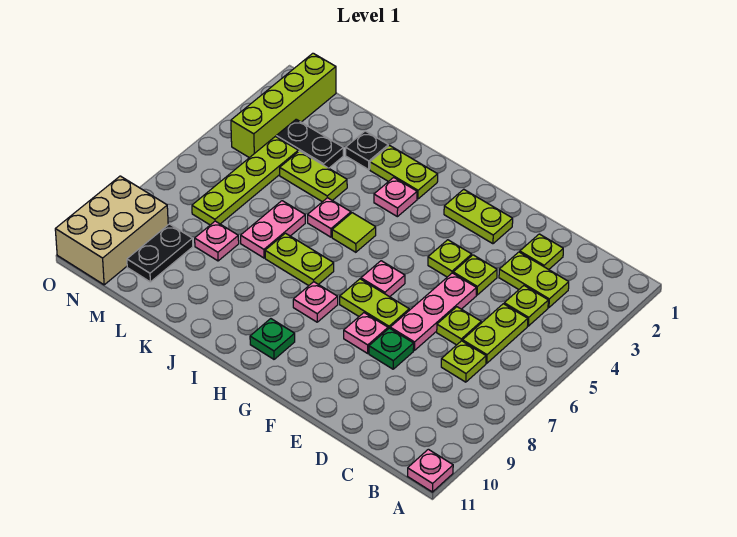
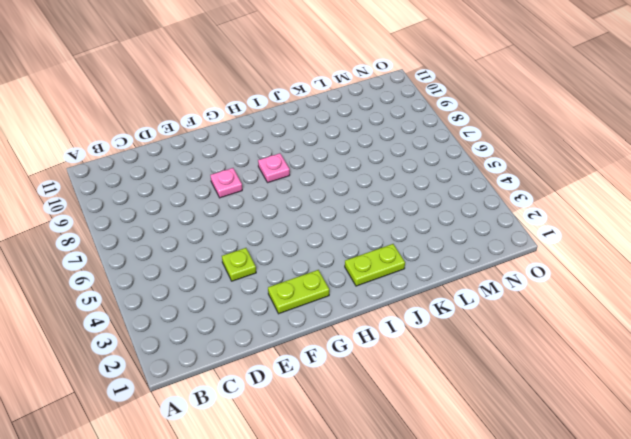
none -> pink plate A11 level 1
none -> lime plate C3:D3 level 1
none -> lime plate C4 level 1
none -> lime plate C5:C6 level 1

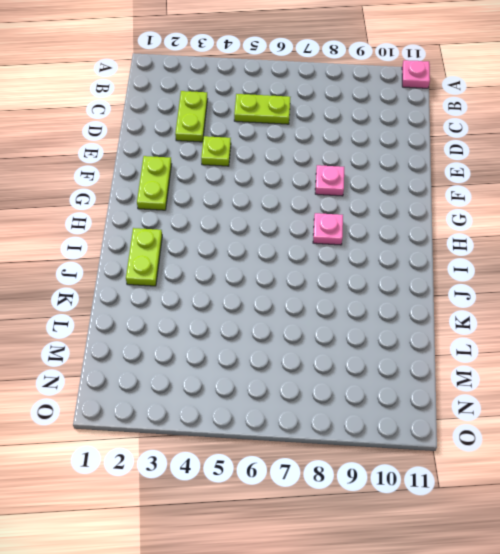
none -> lime plate C4 level 1
none -> lime plate C7 level 1
none -> lime plate D2 level 1
none -> lime plate D6 level 1

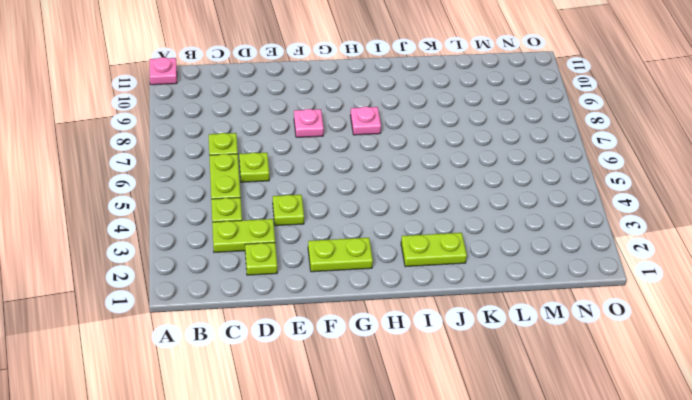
none -> pink plate E5:E7 level 1
none -> green plate E8 level 1
none -> lime plate F4 level 1
none -> lime plate F7:G7 level 1

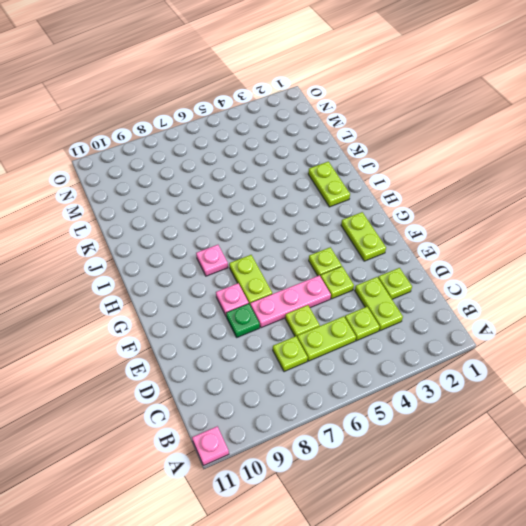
none -> pink plate G6 level 1
none -> green plate H10 level 1
none -> pink plate I3 level 1
none -> lime tile I5 level 1

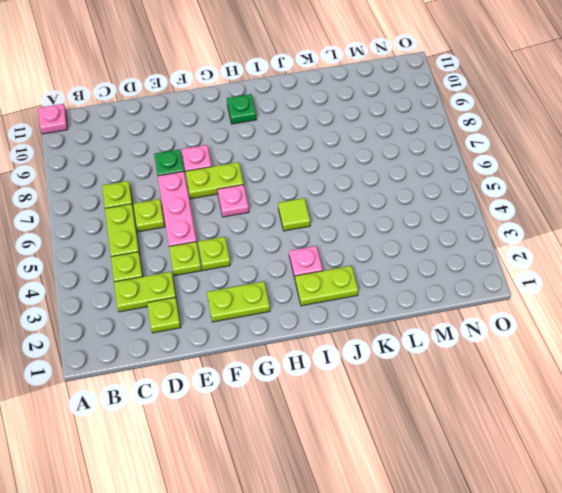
none -> pink plate H8 level 1
none -> lime plate I7:J7 level 1
none -> pink plate J5 level 1
none -> black plate K2 level 1

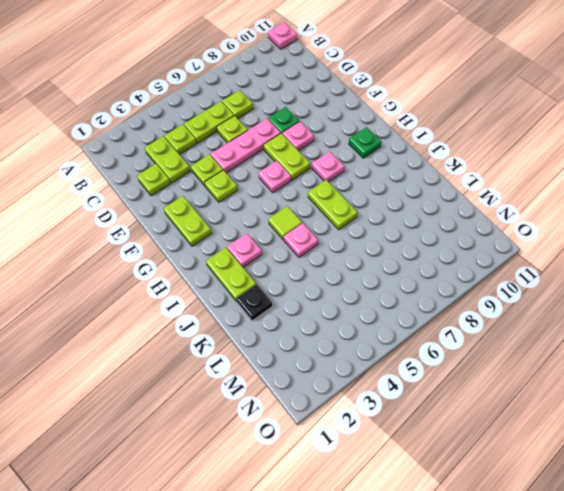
none -> lime plate K4:L4 level 1
none -> pink plate K6:K7 level 1
none -> black plate L3:M3 level 1
none -> pink plate L8 level 1

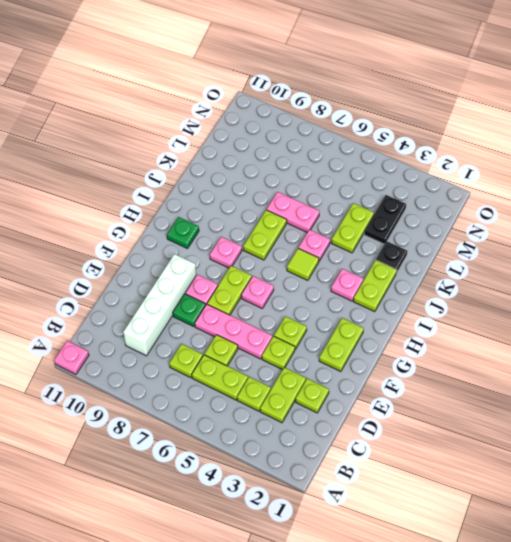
white brick C9:F9 level 1 -> none
none -> pink plate L8 level 1
none -> lime plate M4:M7 level 1
none -> black plate M9:M10 level 1
none -> lime brick N1:N4 level 1

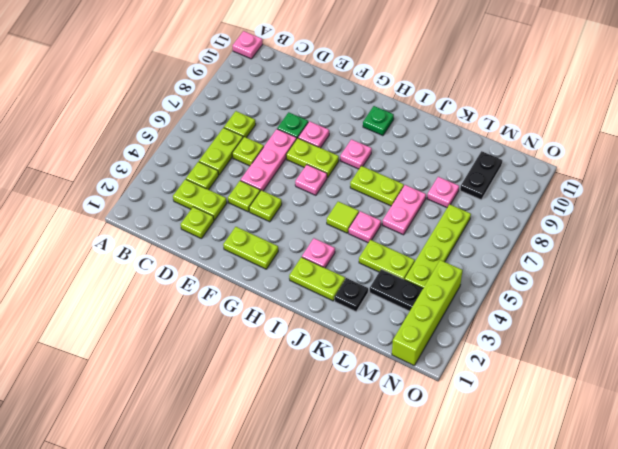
none -> tan brick N9:O11 level 1

